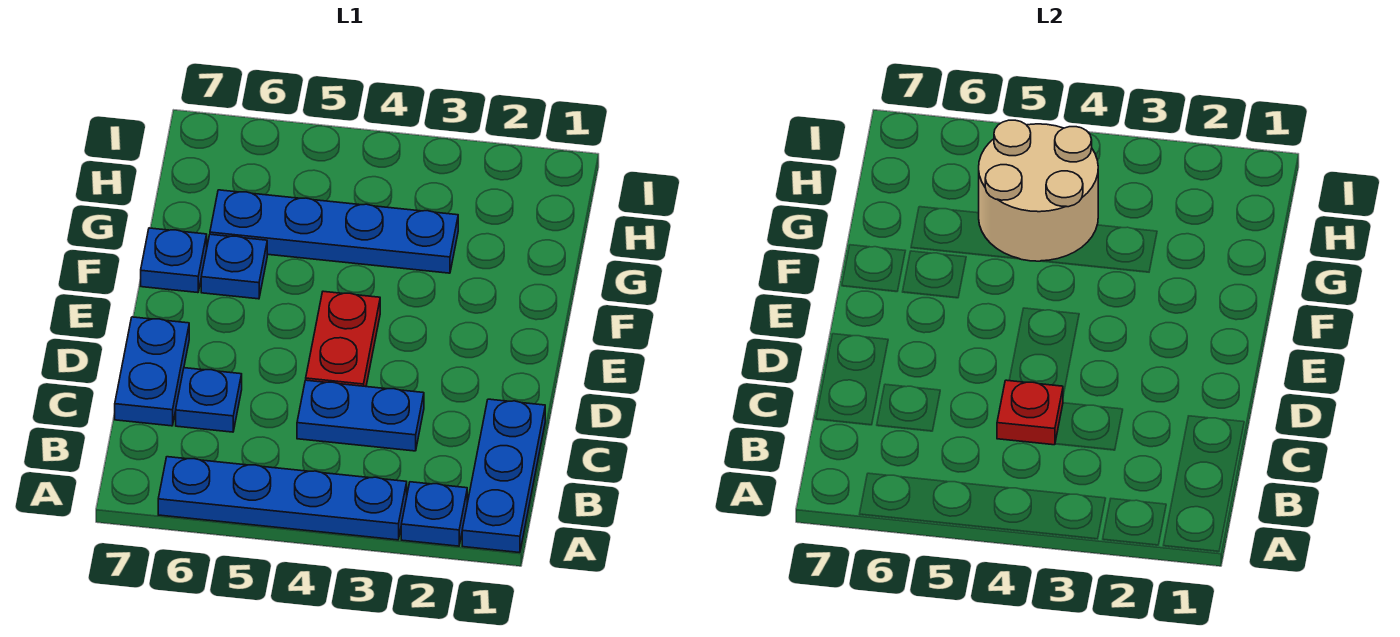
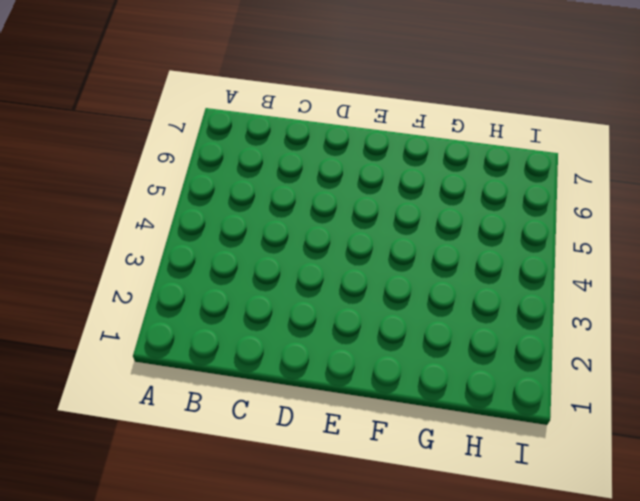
none -> blue plate A1:C1 level 1
none -> blue plate A2 level 1
none -> blue plate A3:A6 level 1

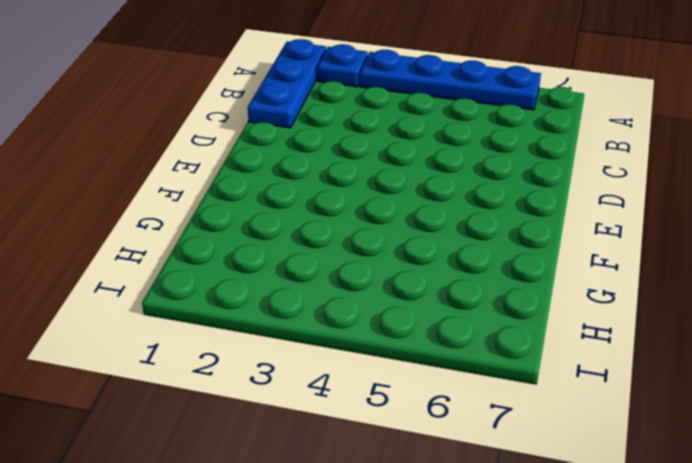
none -> blue plate C3:C4 level 1
none -> blue plate C6 level 1
none -> blue plate C7:D7 level 1

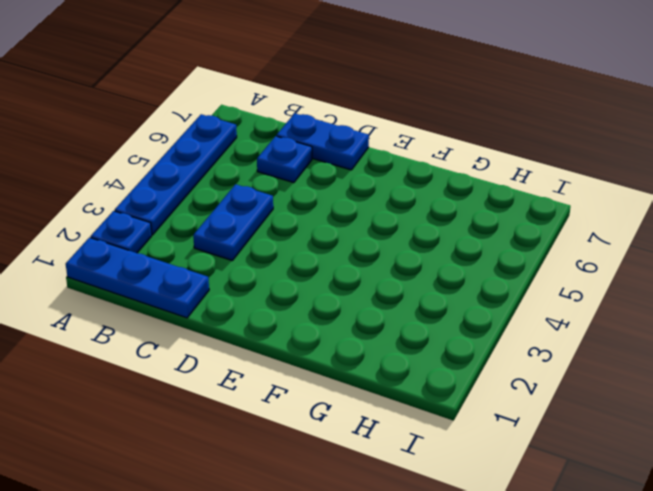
none -> red plate D4:E4 level 1
none -> blue plate F6 level 1
none -> blue plate F7 level 1

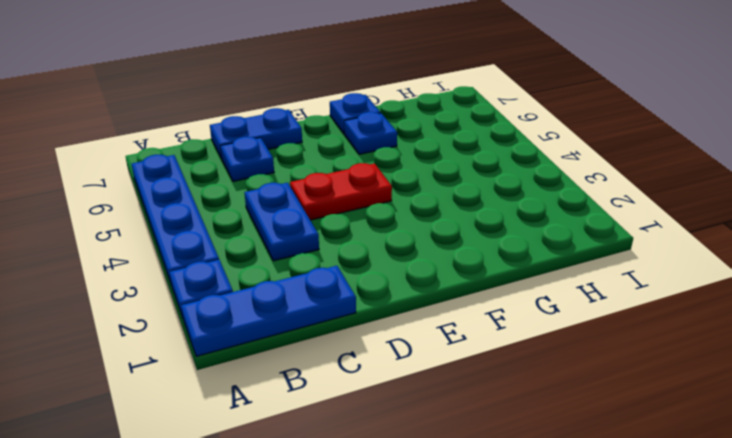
none -> blue plate G3:G6 level 1
none -> red plate C4 level 2
none -> tan round brick G4:H5 level 2

